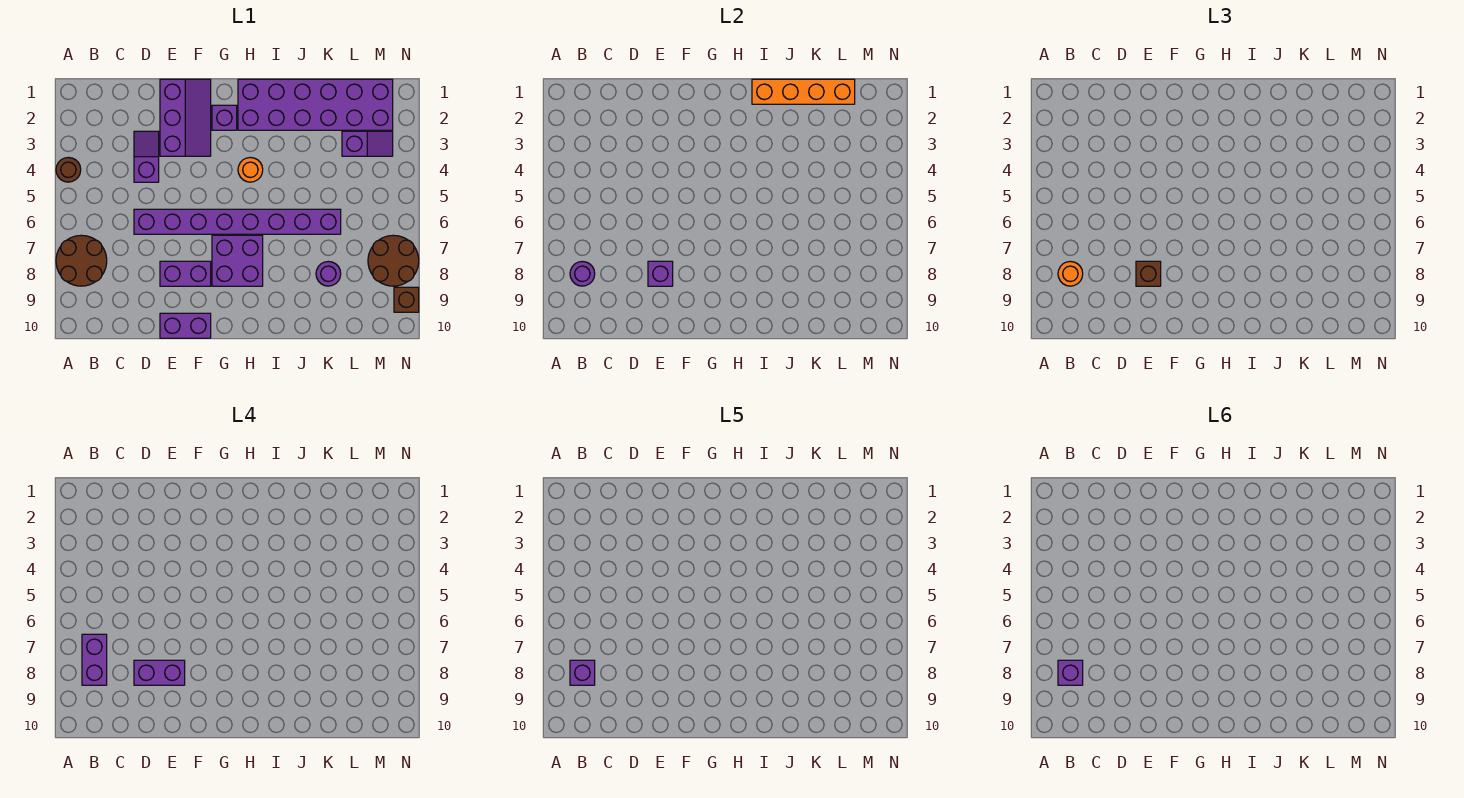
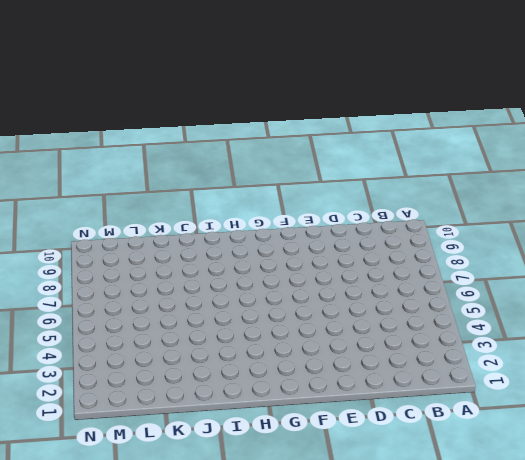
none -> brown round brick A4 level 1
none -> brown round brick A7:B8 level 1
none -> purple slope D3:D4 level 1 top 4

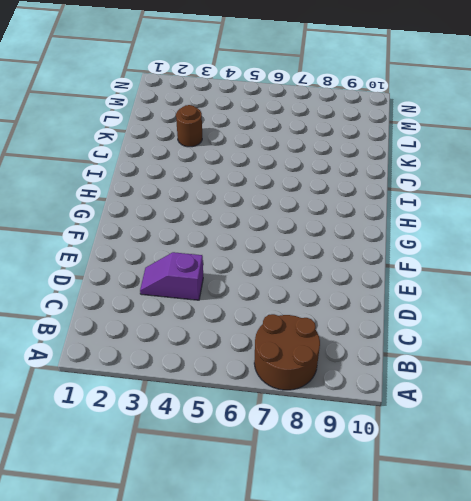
brown round brick K3 level 1 -> brown round brick A4 level 1
none -> purple brick D6:K6 level 1
none -> purple slope E1:F3 level 1 top E
none -> purple brick E8:F8 level 1

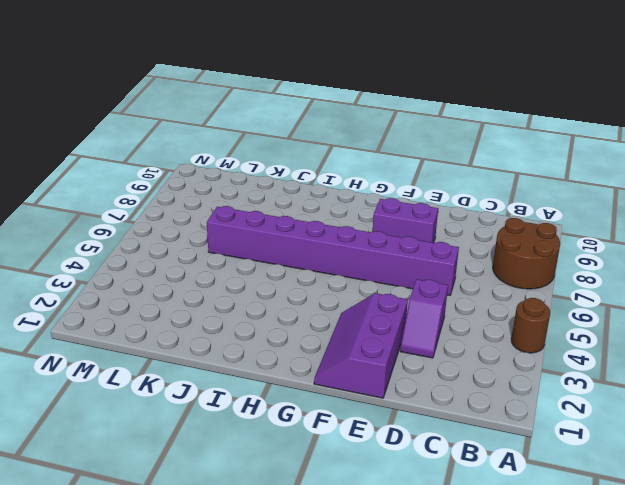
none -> purple brick E10:F10 level 1
none -> purple brick G2 level 1
none -> purple brick G7:H8 level 1

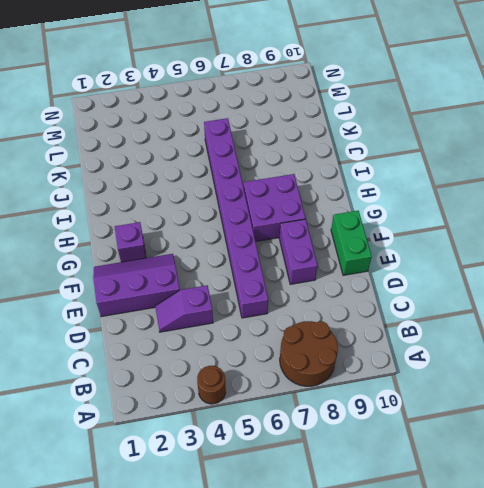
green brick E10:F10 level 1 -> purple brick E10:F10 level 1
none -> purple brick H1:M2 level 1
none -> orange round brick H4 level 1
none -> purple round brick K8 level 1

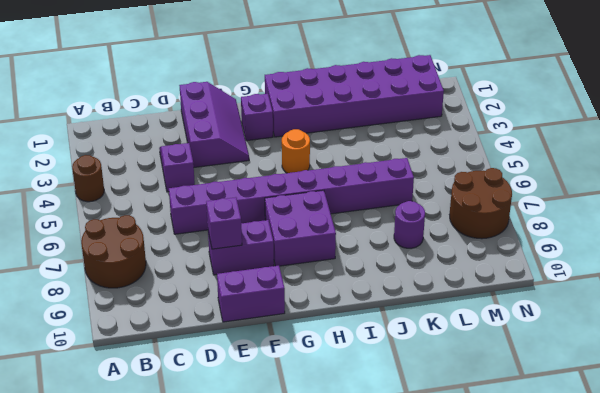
none -> purple slope L3:M3 level 1 top L
none -> brown brick N9 level 1
none -> purple round brick B8 level 2

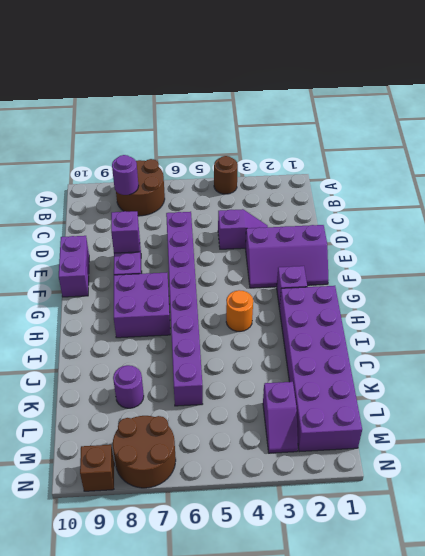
none -> orange brick I1:L1 level 2
none -> orange round brick B8 level 3
none -> brown brick E8 level 3

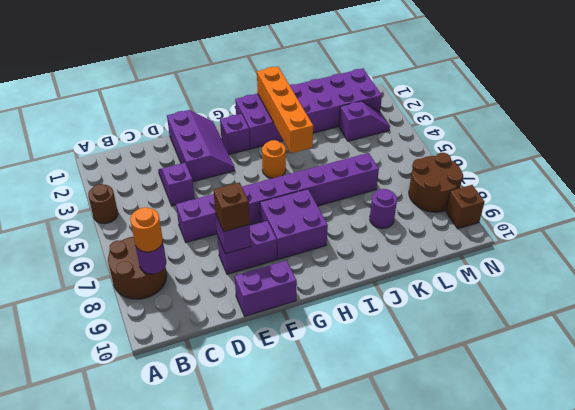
orange brick I1:I4 level 2 -> orange brick I1:L1 level 2
none -> purple brick B7:B8 level 4
none -> purple brick D8:E8 level 4
none -> purple brick B8 level 5

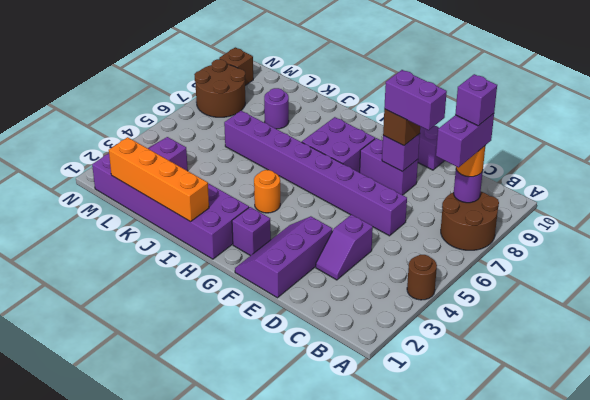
none -> purple brick B8 level 6

